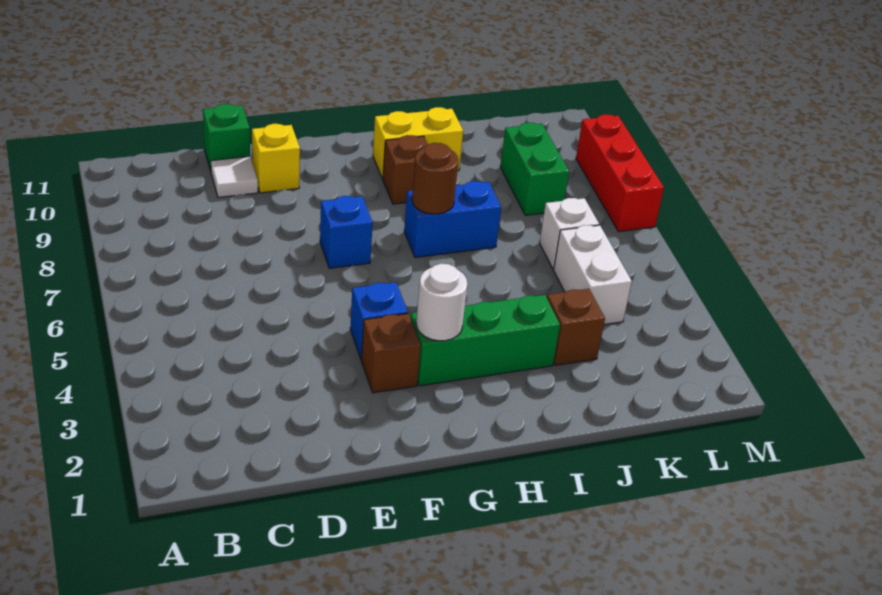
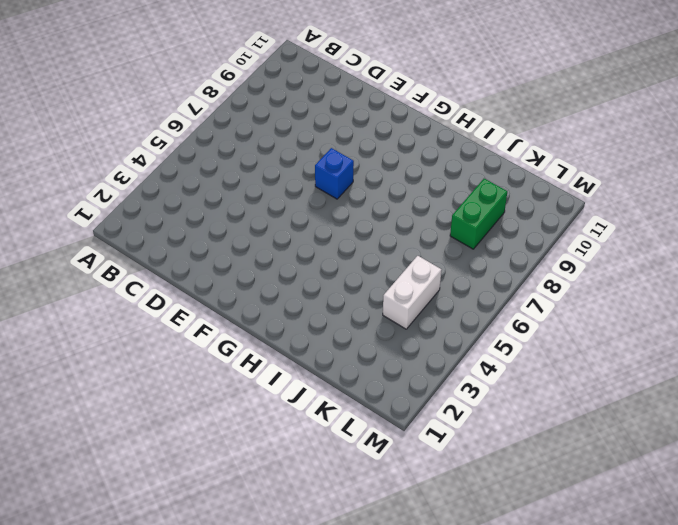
none -> white tile D10 level 1
none -> green brick D11 level 1
none -> yellow brick E10 level 1

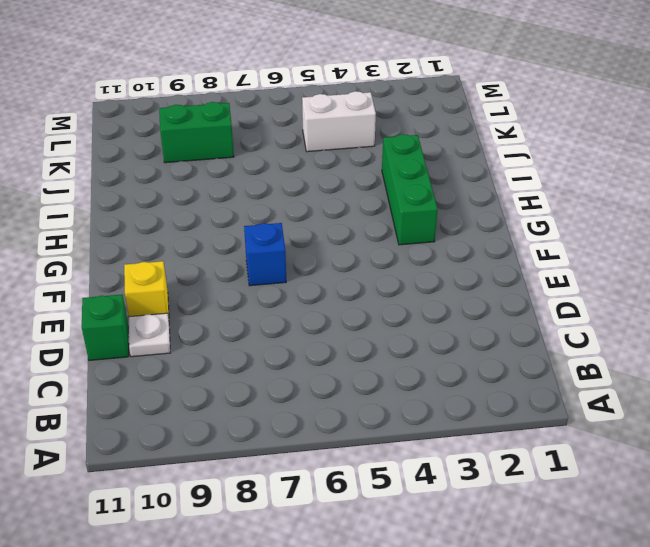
white plate D10 level 1 -> white tile D10 level 1
none -> brown brick F3 level 1
none -> blue brick F4 level 1
none -> blue brick H7:I7 level 1

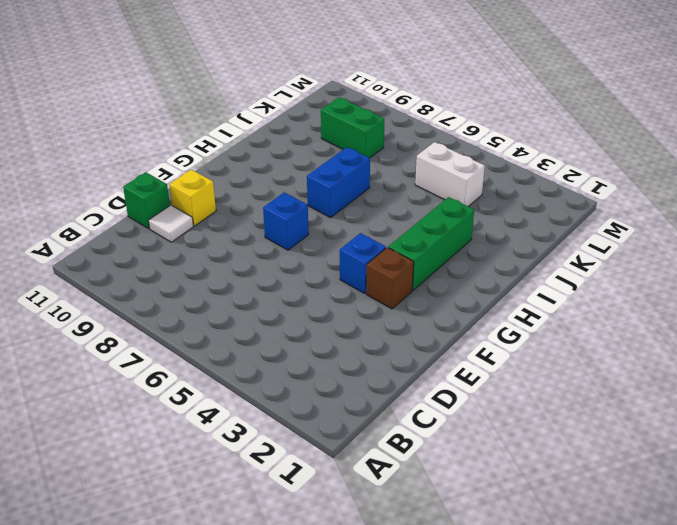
none -> brown brick H9 level 1
none -> yellow brick H10:I10 level 1
none -> brown brick J3 level 1

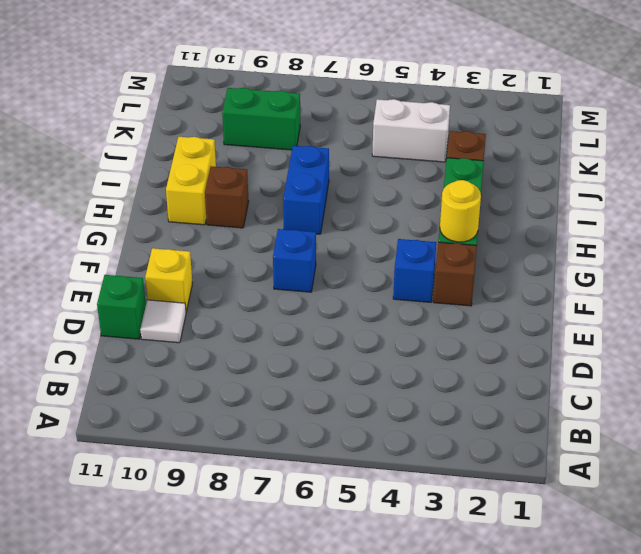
yellow round brick G3 level 2 -> white round brick G3 level 2
none -> white brick K6 level 1
none -> red brick M7:M9 level 1
none -> brown round brick H7 level 2

